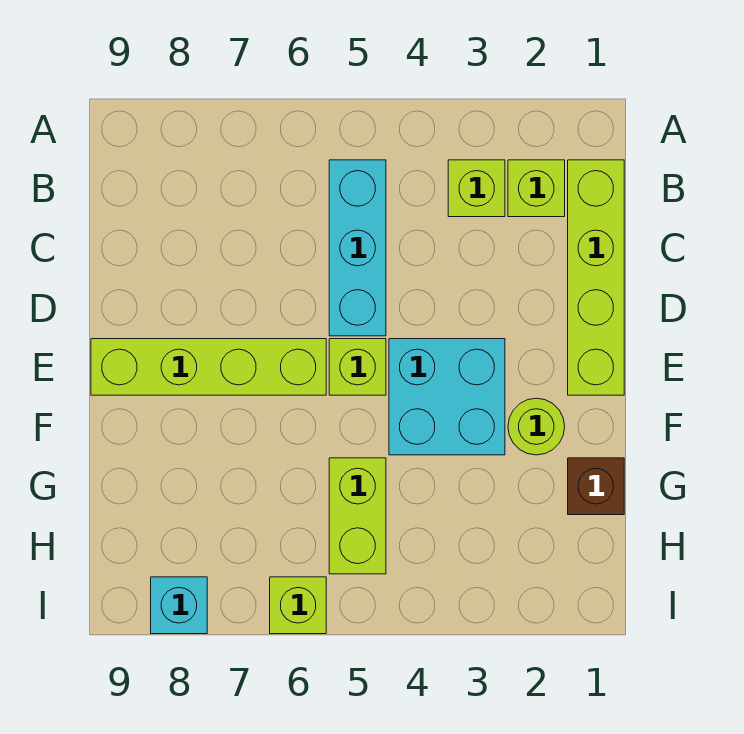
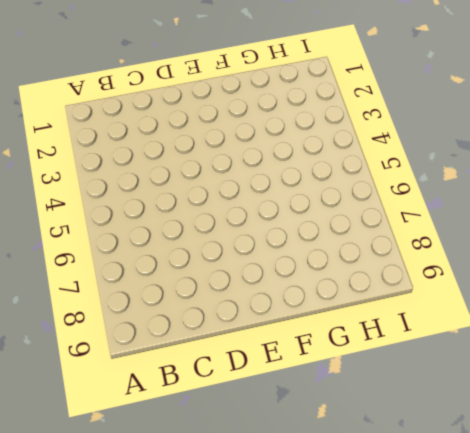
none -> lime brick B1:E1 level 1
none -> lime brick B2 level 1
none -> lime brick B3 level 1

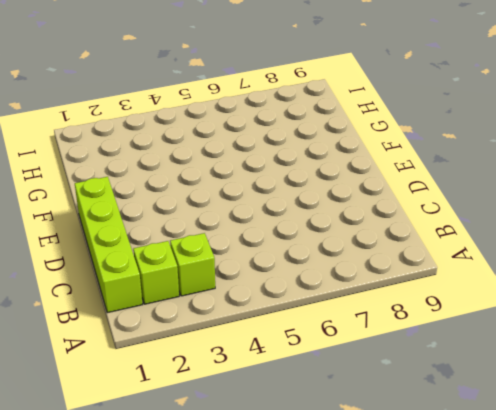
none -> cyan brick B5:D5 level 1
none -> cyan brick E3:F4 level 1
none -> lime brick E5 level 1

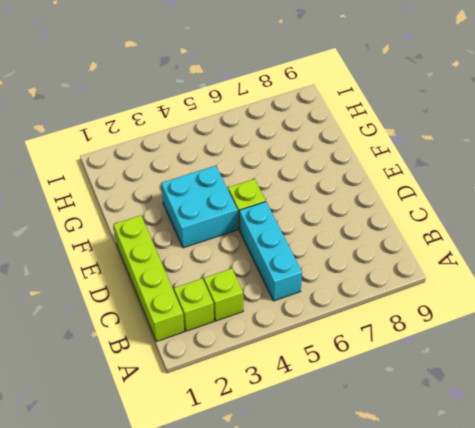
none -> lime brick E6:E9 level 1
none -> lime round brick F2 level 1
none -> brown brick G1 level 1

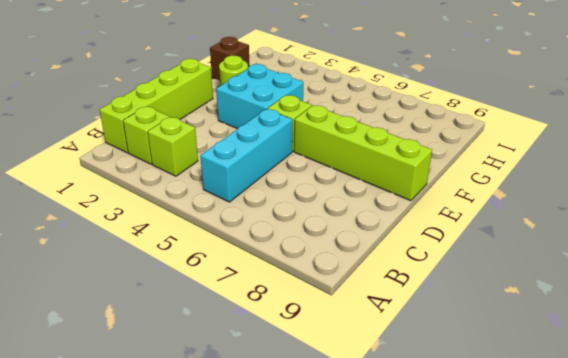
none -> lime brick G5:H5 level 1
none -> lime brick I6 level 1
none -> cyan brick I8 level 1

